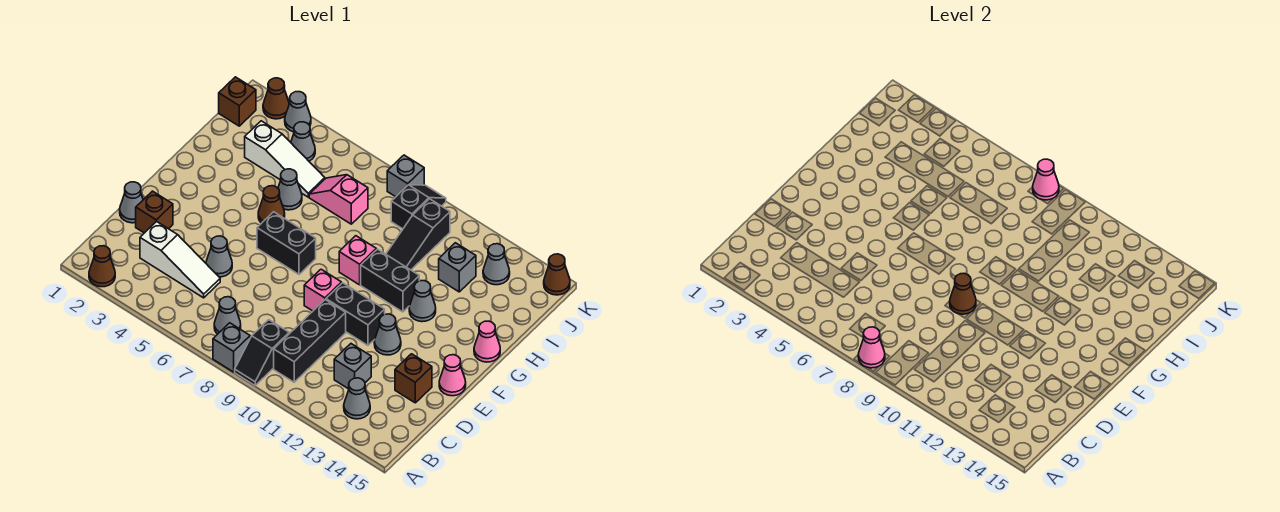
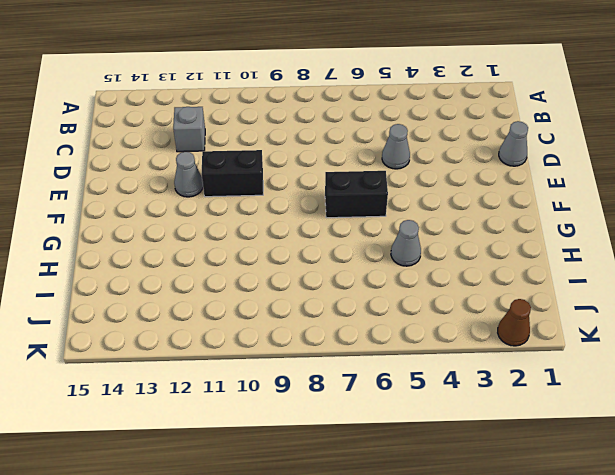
none -> brown cone A2 level 1
none -> grey brick A8 level 1
none -> black slope A9:B9 level 1 top B
none -> grey cone B7 level 1

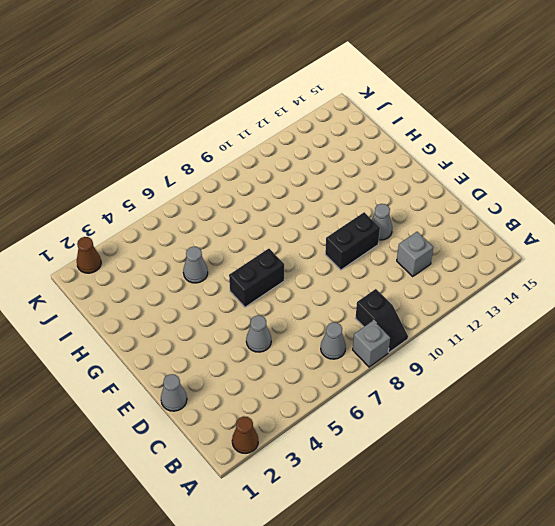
none -> black brick B10:D10 level 1
none -> grey cone B13 level 1
none -> white slope C3:C5 level 1 top 3
none -> brown brick D2 level 1

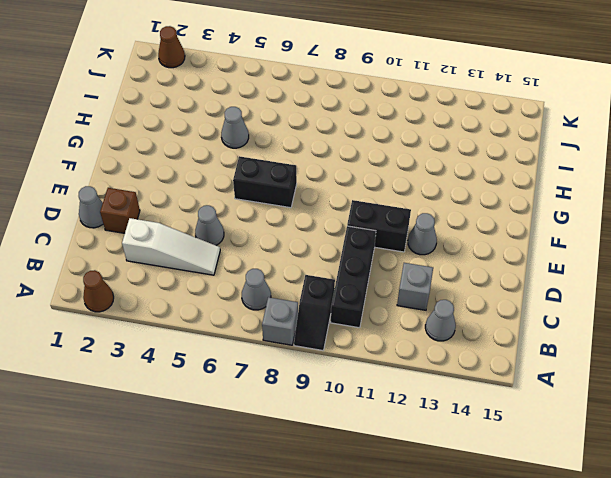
none -> brown brick D14 level 1
none -> pink brick E9 level 1
none -> pink cone E15 level 1
none -> brown cone G5 level 1

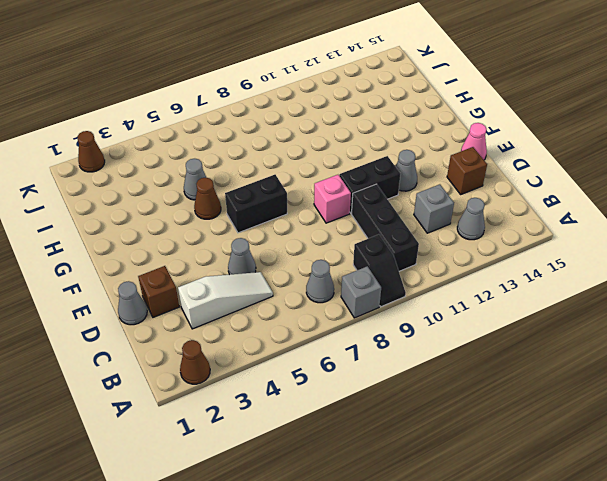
none -> pink brick G9 level 1
none -> black brick G10:G11 level 1
none -> grey cone G12 level 1
none -> pink cone G15 level 1

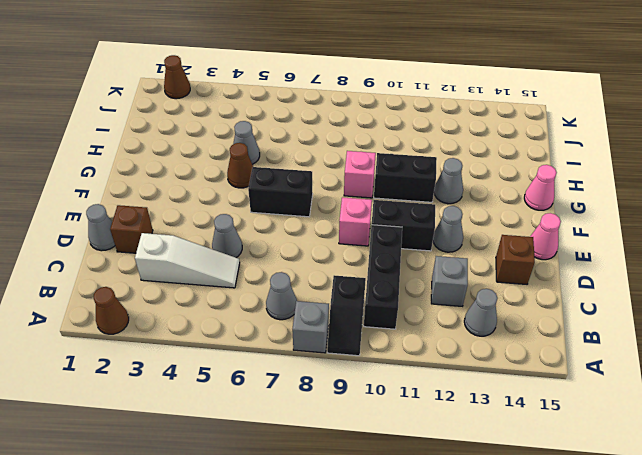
none -> black slope H10:J10 level 1 top J
none -> white slope I3:I5 level 1 top 3
none -> pink slope I6:I7 level 1 top 7
none -> grey brick I12 level 1

